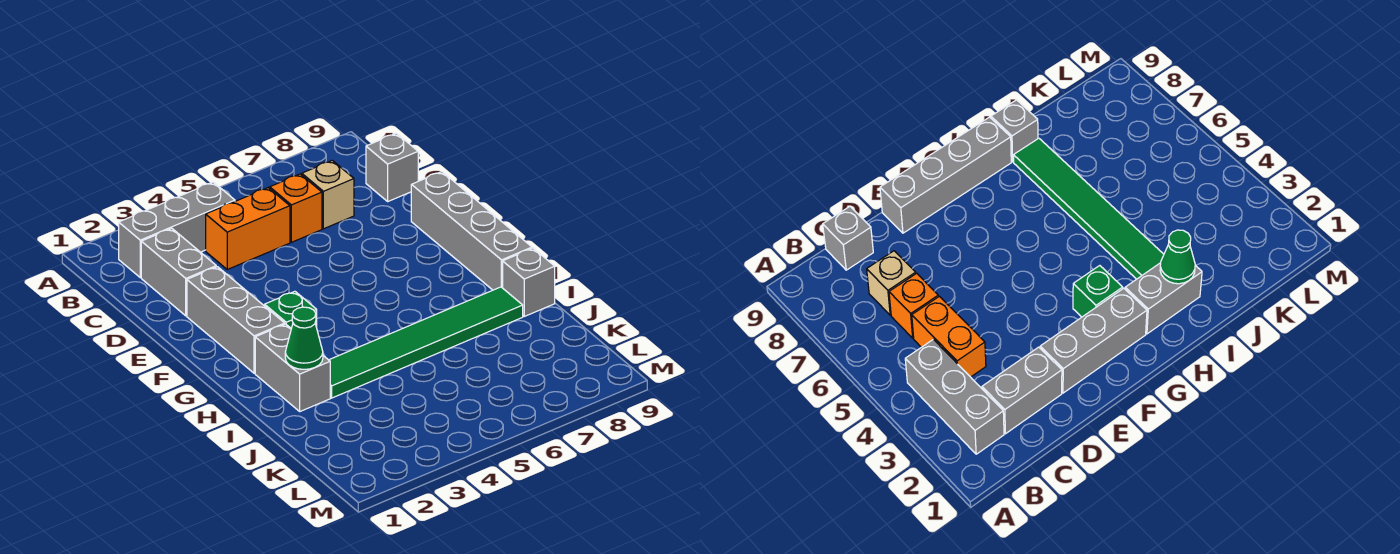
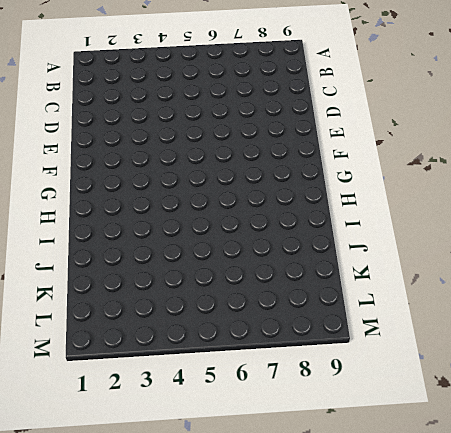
none -> grey brick B2:B4 level 1
none -> grey brick C2:D2 level 1
none -> orange brick C4:C5 level 1

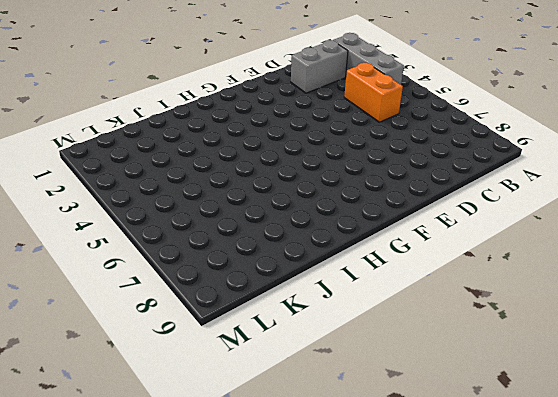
none -> orange brick C6 level 1
none -> tan brick C7 level 1
none -> grey brick C9 level 1

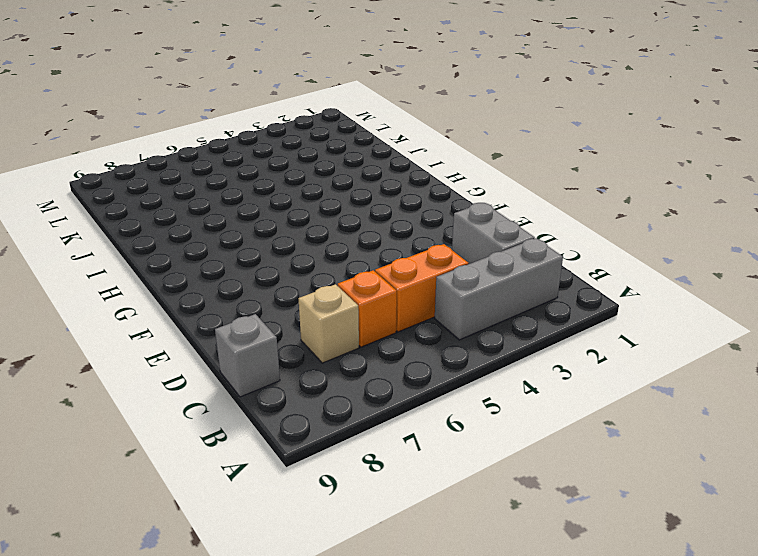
none -> grey brick E2:G2 level 1
none -> grey brick E9:H9 level 1
none -> green brick G3 level 1

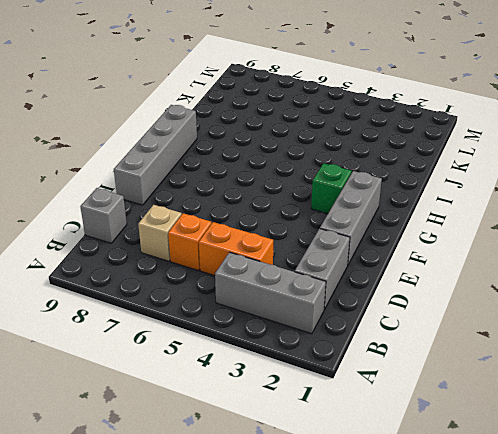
none -> grey brick H2:I2 level 1
none -> green tile I3:I8 level 1
none -> grey brick I9 level 1

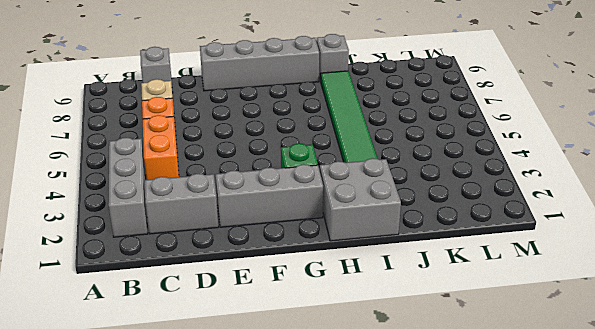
grey brick H1:I2 level 1 -> grey brick H2:I2 level 1
none -> green cone I2 level 2

